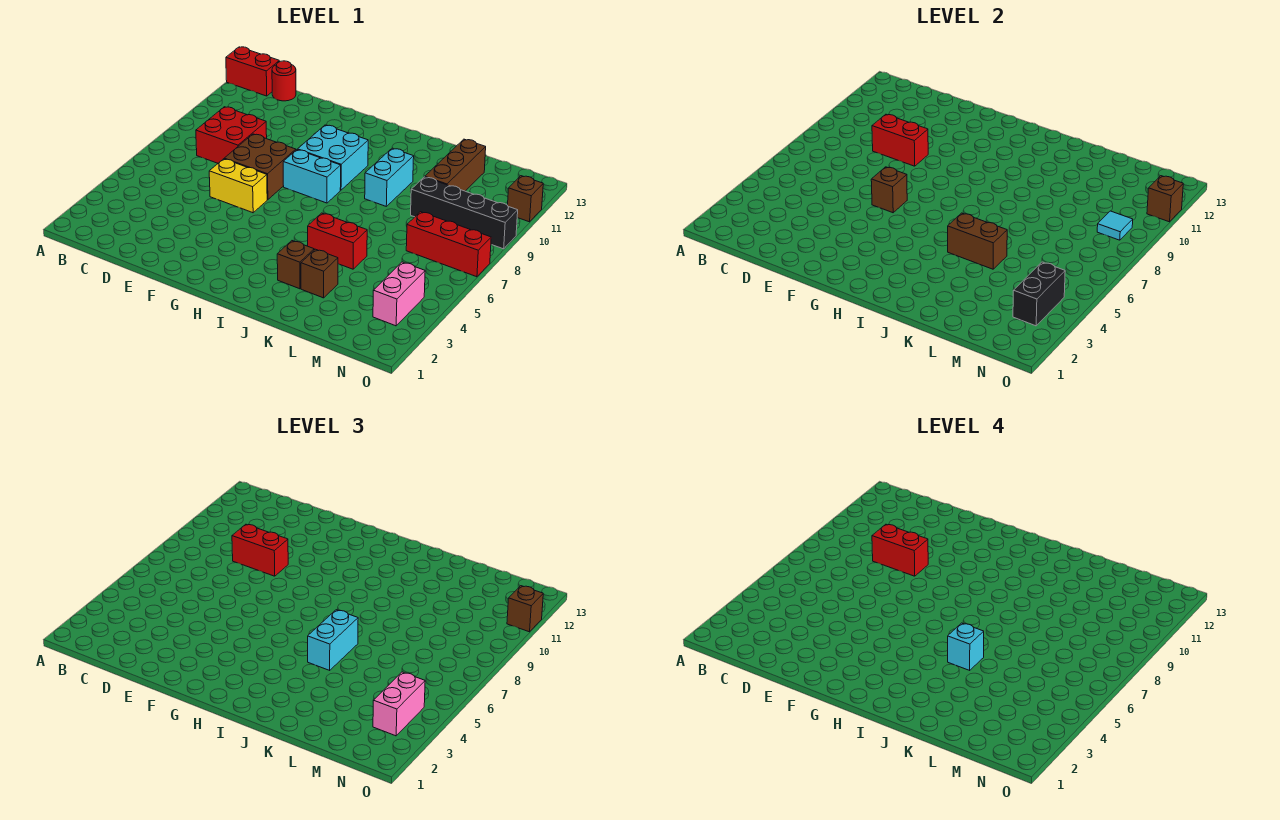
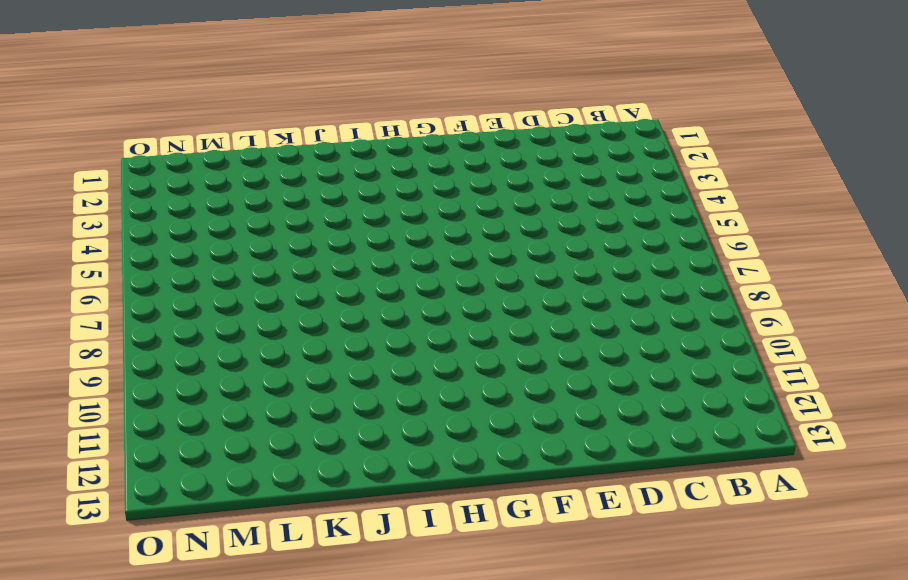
none -> red brick A13:B13 level 1
none -> red brick C8:D9 level 1
none -> red round brick C13 level 1

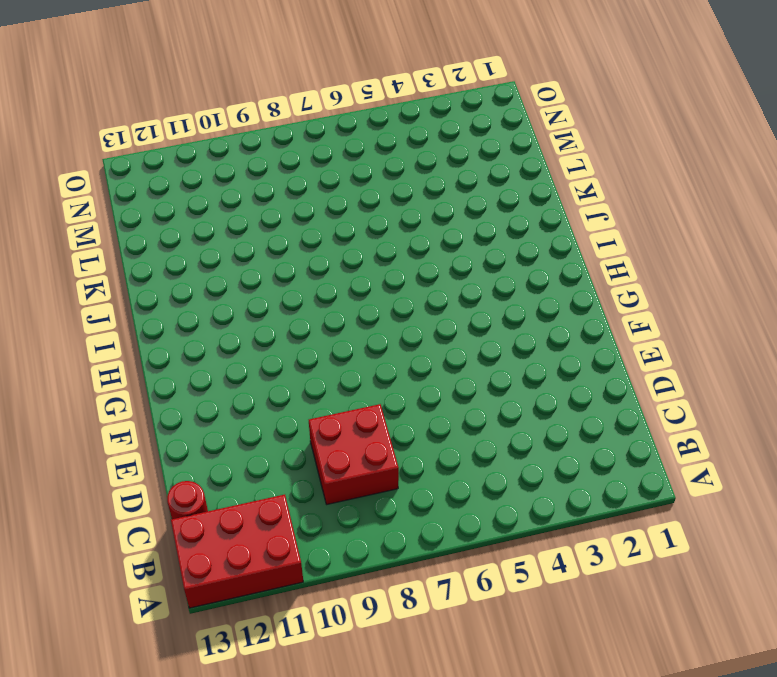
red brick A11:B13 level 1 -> red brick A13:B13 level 1
none -> yellow brick E6:F6 level 1
none -> brown brick E7:F8 level 1
none -> cyan brick G8:H8 level 1

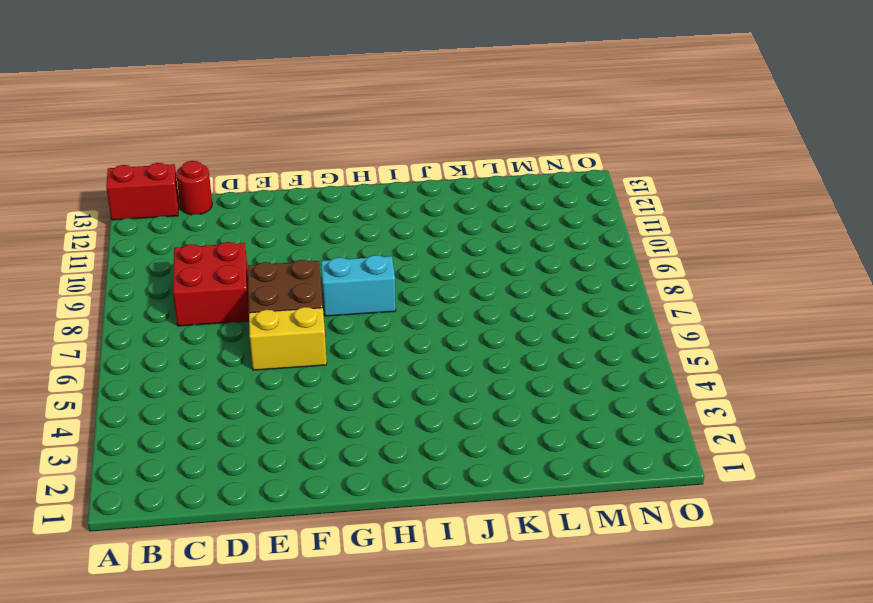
none -> cyan brick G9:H10 level 1
none -> brown brick J3 level 1
none -> red brick J5:K5 level 1

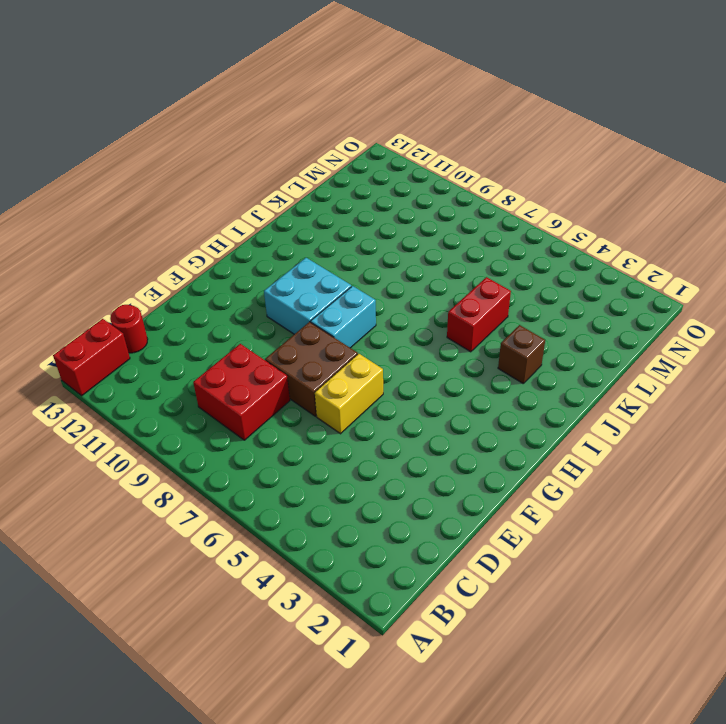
none -> cyan brick J9:J10 level 1
none -> brown brick K3 level 1
none -> black brick L9:O9 level 1

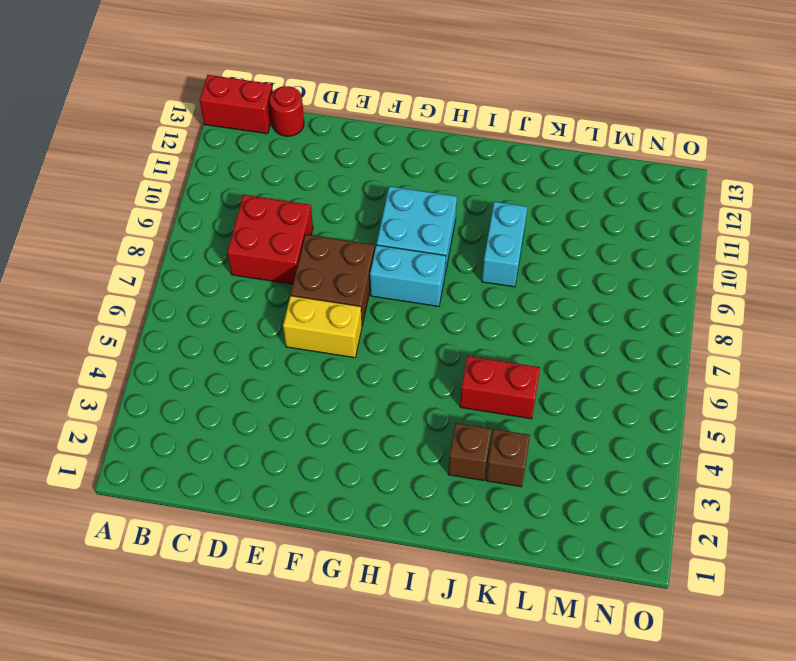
none -> black brick L9:O9 level 1
none -> brown brick L10:L12 level 1
none -> red brick M7:O7 level 1

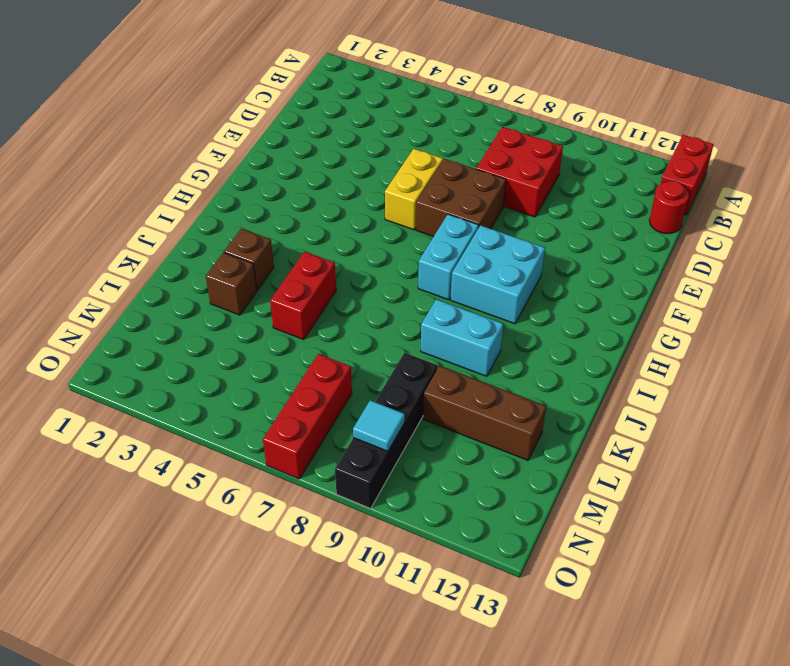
none -> pink brick N3:N4 level 1
none -> brown brick O11 level 1
none -> red brick D9:E9 level 2

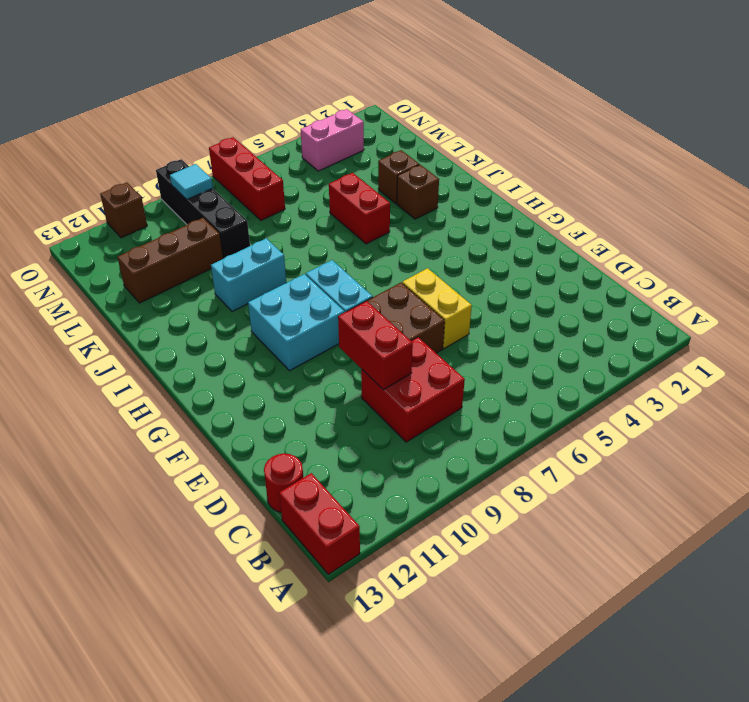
none -> brown brick F6 level 2
none -> brown brick J5:K5 level 2
none -> black brick N3:N4 level 2

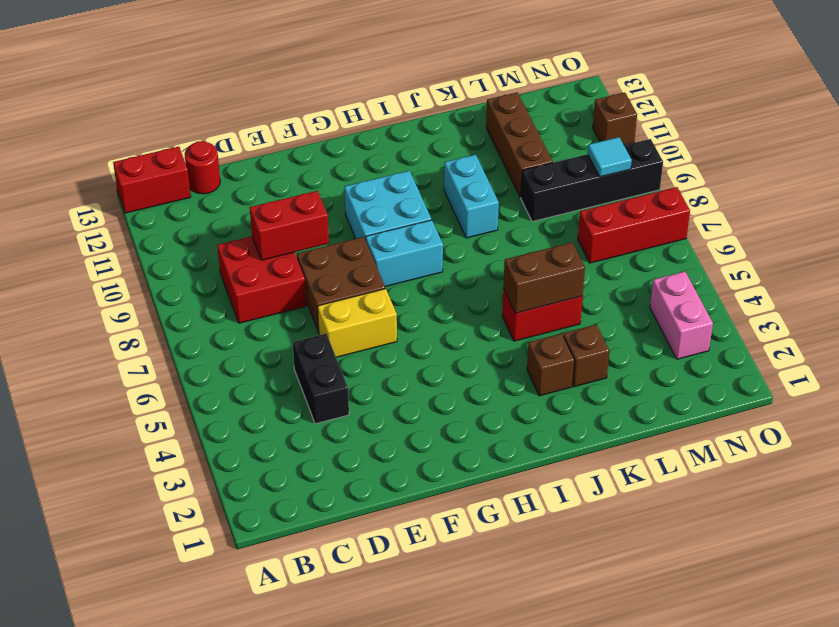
black brick D4:D5 level 1 -> black brick N3:N4 level 2
none -> brown brick F6 level 2
none -> brown brick O11 level 2
none -> red brick D9:E9 level 3

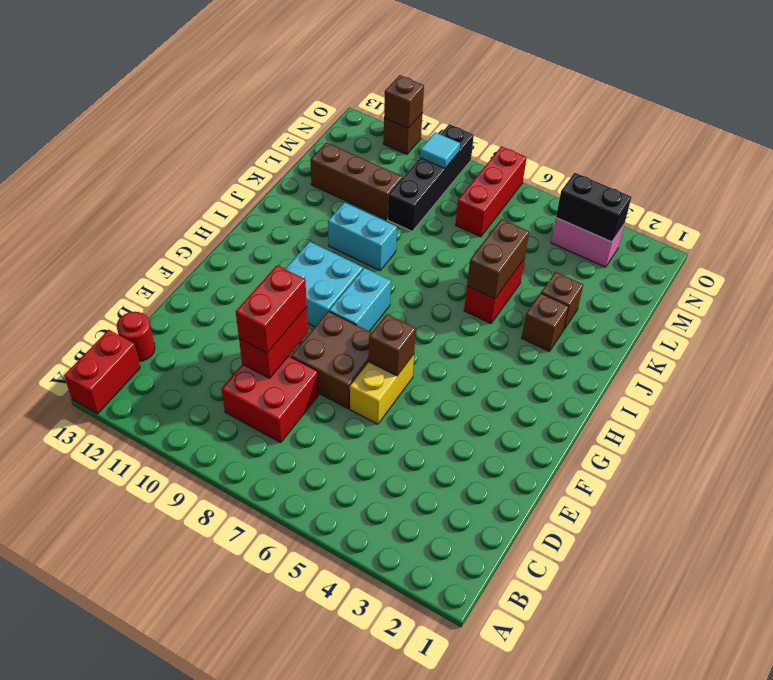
none -> cyan brick J5:J6 level 3
none -> pink brick N3:N4 level 3
none -> brown brick O11 level 3

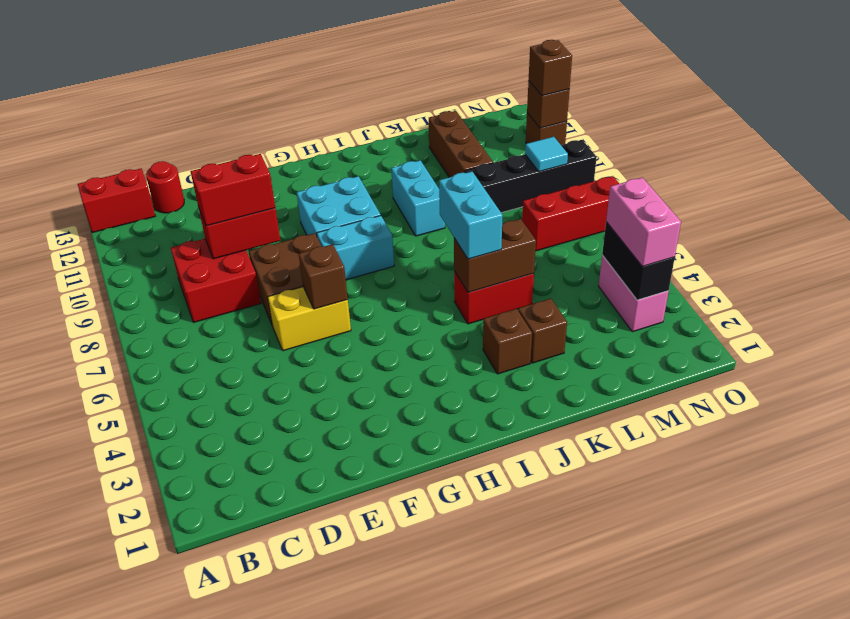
none -> red brick D9:E9 level 4
none -> cyan brick J5 level 4

